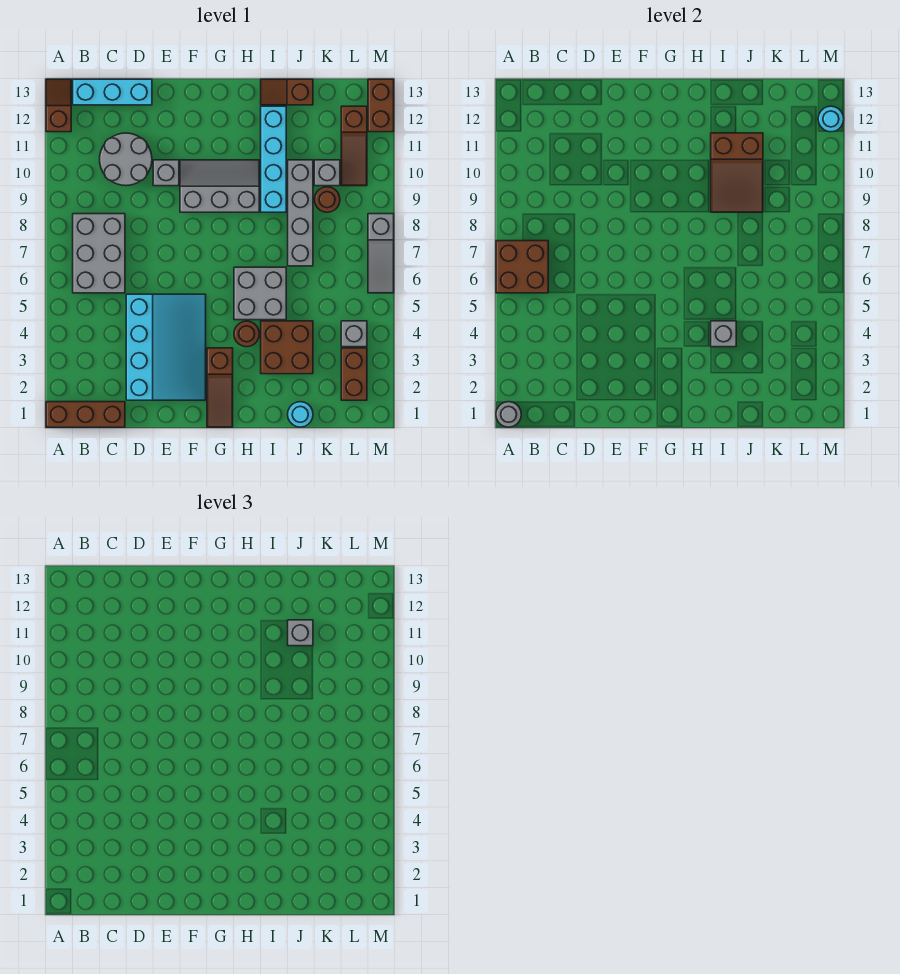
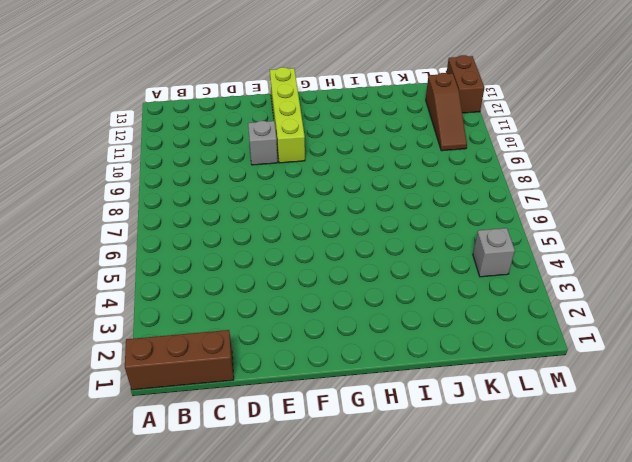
lime brick F10:F13 level 1 -> grey slope F9:H10 level 1 top 9
none -> brown slope A12:A13 level 1 top 12
none -> grey brick B6:C8 level 1
none -> cyan brick B13:D13 level 1

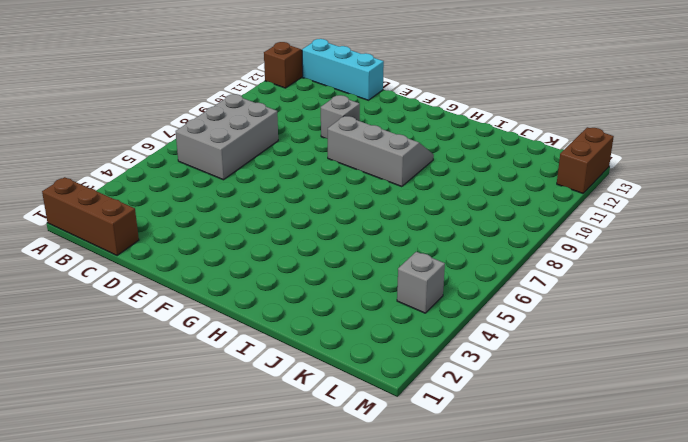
none -> grey round brick C10:D11 level 1
none -> cyan slope D2:F5 level 1 top D
none -> brown slope G1:G3 level 1 top 3

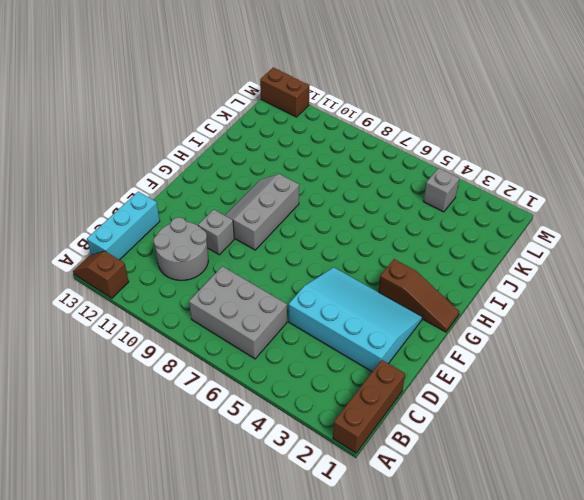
none -> brown round brick H4 level 1
none -> grey brick H5:I6 level 1
none -> brown brick I3:J4 level 1

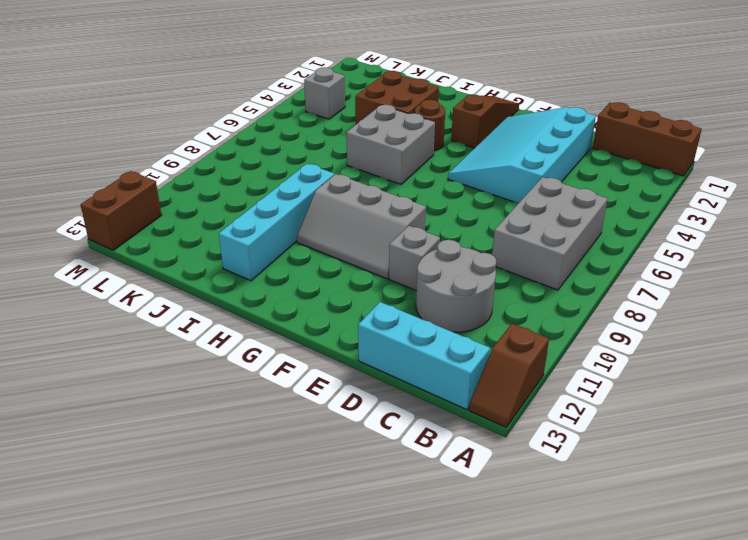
none -> brown slope I13:J13 level 1 top J
none -> cyan round brick J1 level 1
none -> grey brick J7:J10 level 1

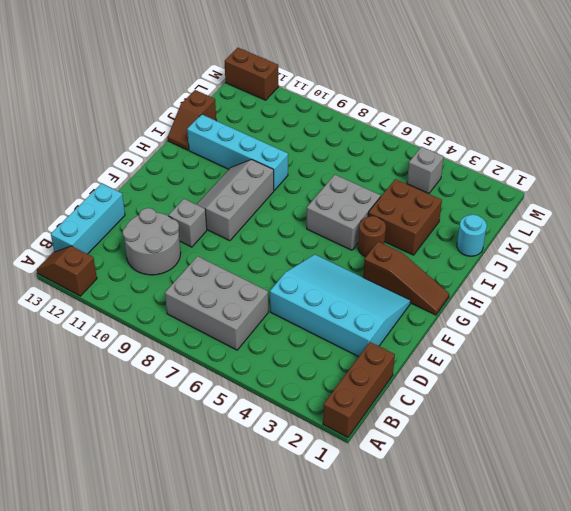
none -> grey brick J7:J10 level 1
none -> brown round brick K9 level 1
none -> grey brick K10 level 1

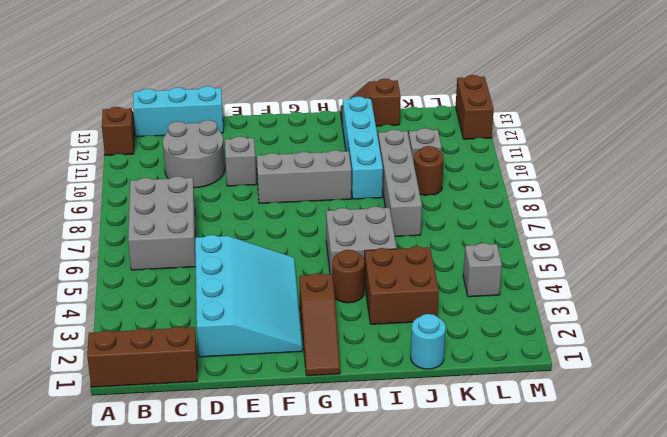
none -> brown brick L2:L3 level 1
none -> brown slope L10:L12 level 1 top 12
none -> grey slope M6:M8 level 1 top 8

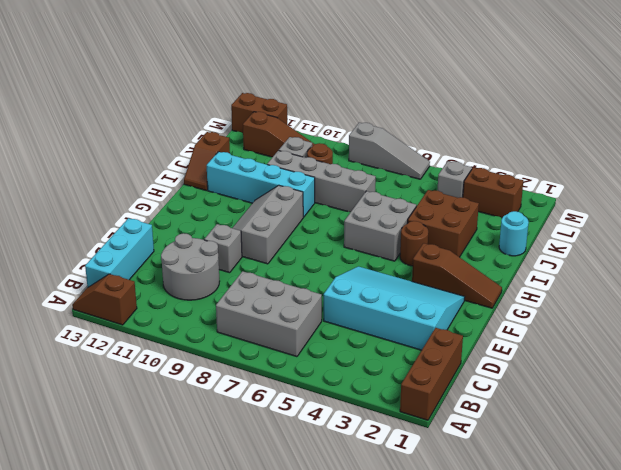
none -> grey round brick A1 level 2
none -> brown brick A6:B7 level 2
none -> grey brick I4 level 2

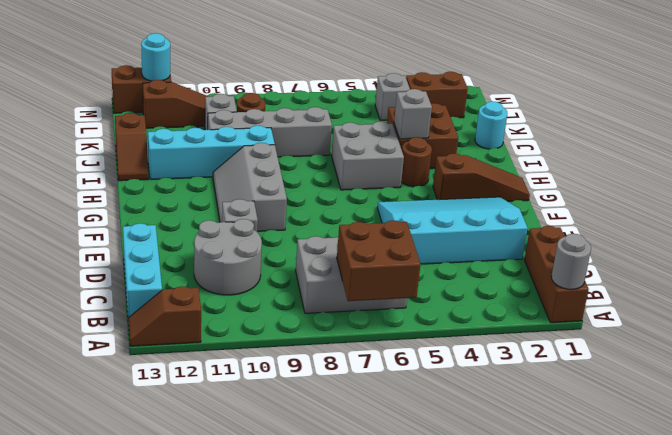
none -> grey slope M6:M8 level 1 top 8
none -> brown slope I9:J11 level 2 top 11
none -> grey brick J11 level 3

